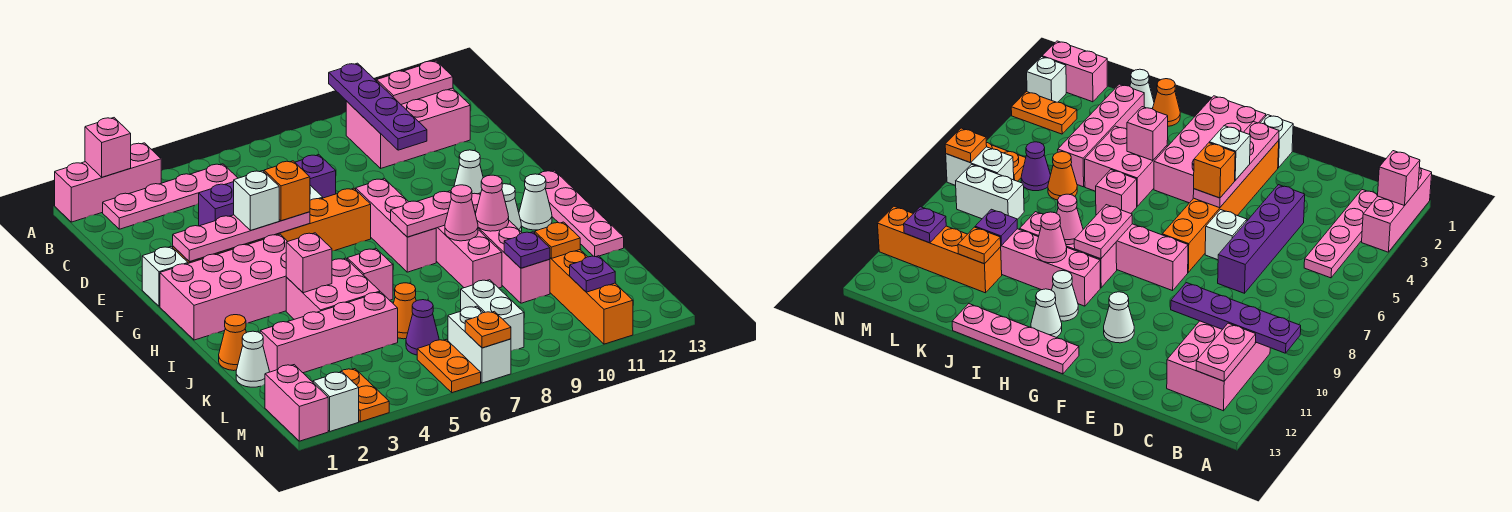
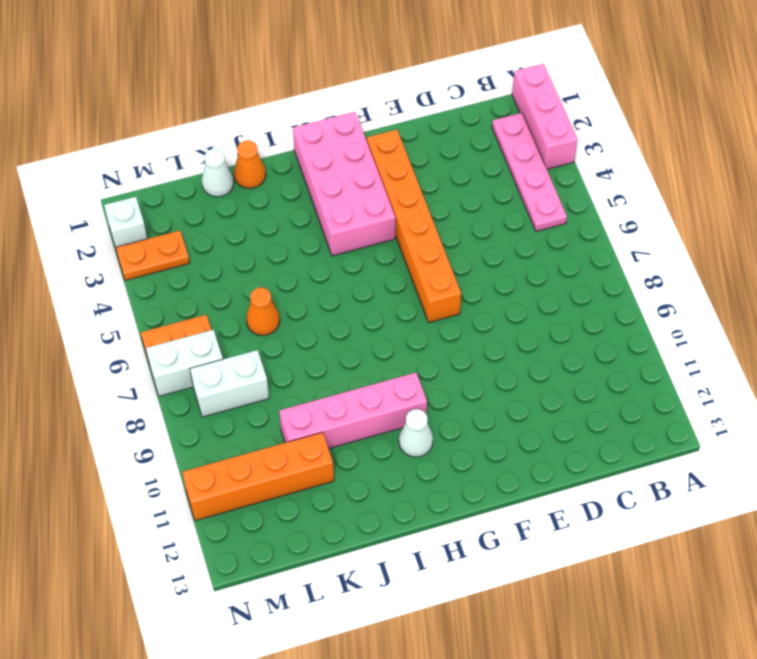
none -> pink brick B10:C12 level 1
none -> purple brick D4:D7 level 1
none -> white brick E6 level 1
none -> white brick F1 level 1

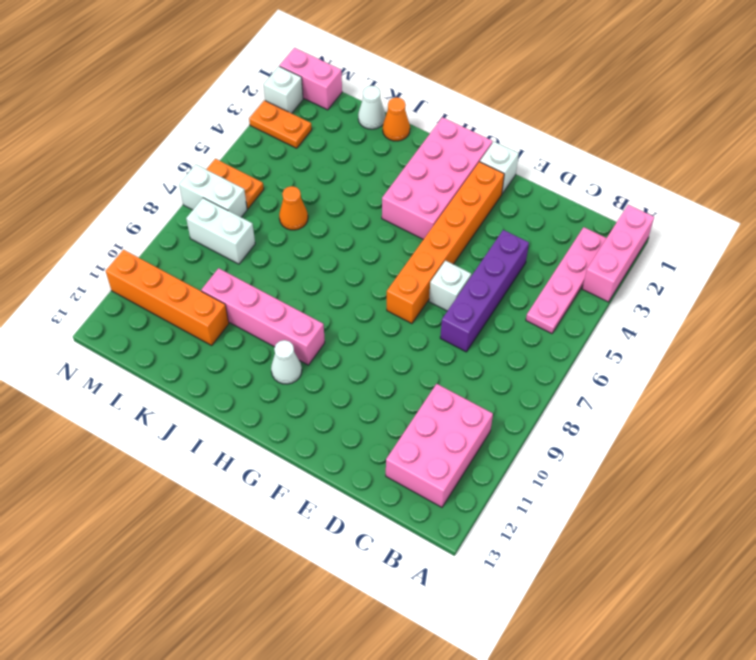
none -> pink brick F8:H8 level 1
none -> white cone F11 level 1
none -> pink plate G13:J13 level 1
none -> pink brick H9:J9 level 1

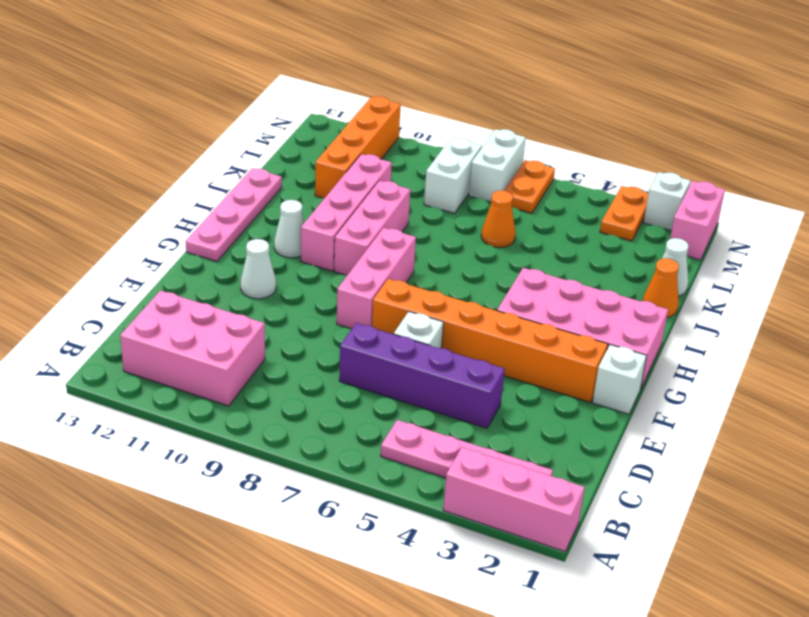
none -> white cone H12 level 1
none -> pink brick I4:J5 level 1
none -> pink brick I6 level 1
none -> pink brick K2:K5 level 1

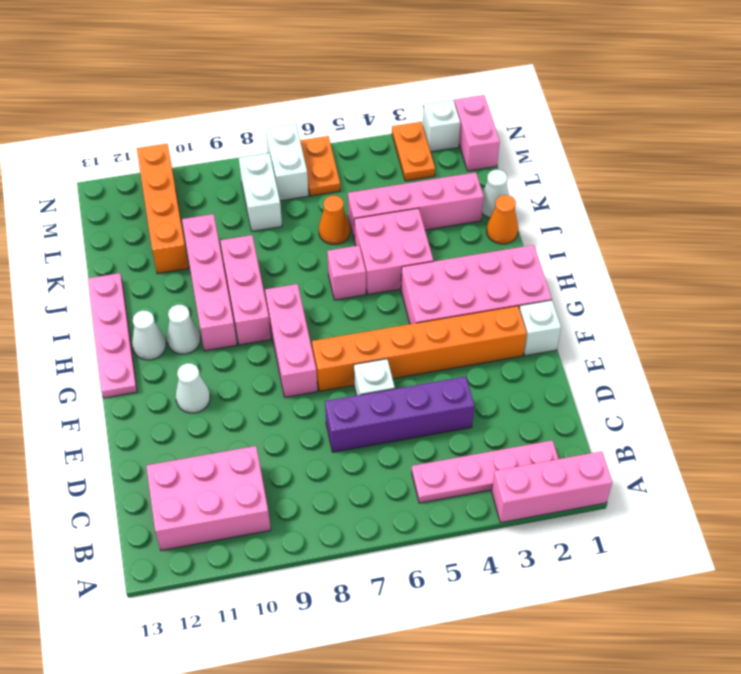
none -> purple cone L6 level 1
none -> pink brick A2 level 2
none -> purple plate A10:D10 level 2
none -> pink plate B11:B12 level 2

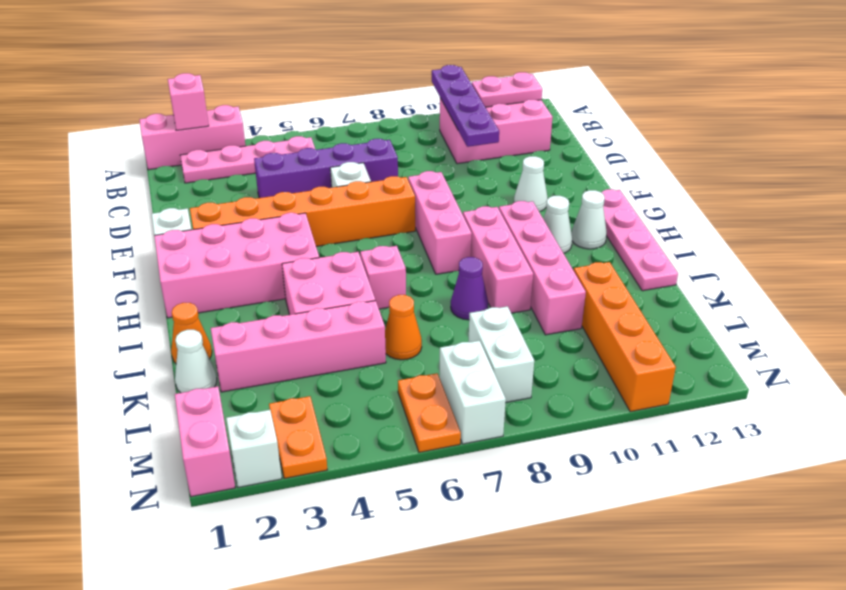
purple cone J8 level 1 -> purple cone L6 level 1
none -> pink plate F2:F5 level 2
none -> pink plate H8:H9 level 2
none -> pink brick I4 level 2
none -> pink cone I9 level 2

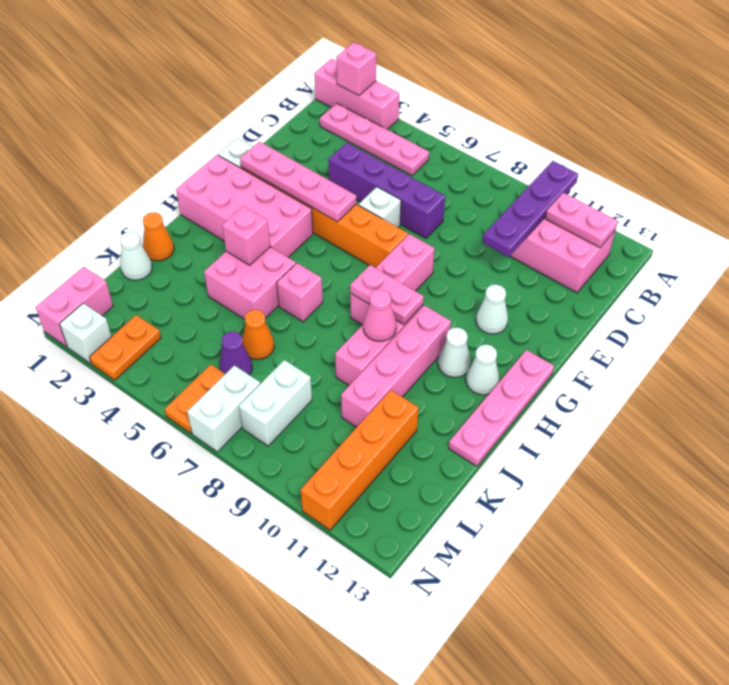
none -> pink brick K2:K5 level 1
none -> pink cone I10 level 2
none -> purple plate K10 level 2
none -> orange plate K11 level 2

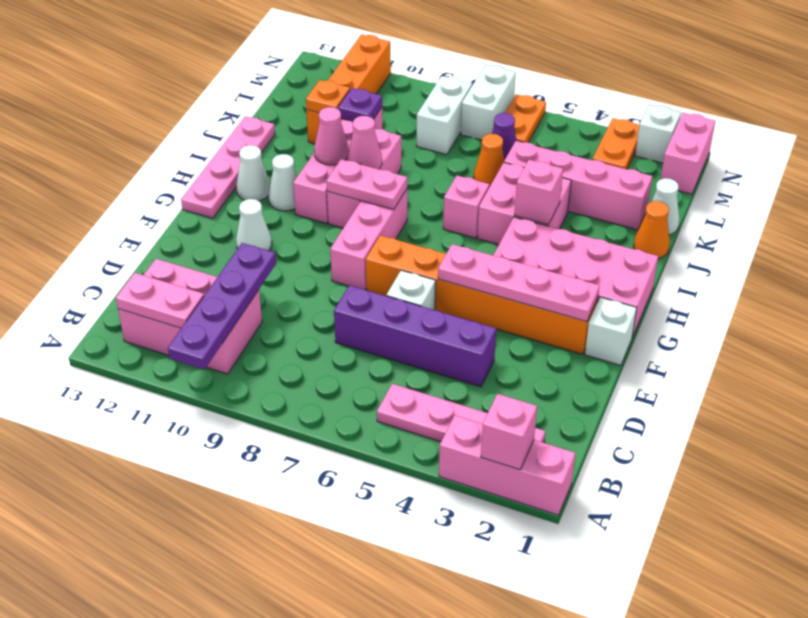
none -> purple plate M11 level 2
none -> orange plate N7 level 2
none -> white brick F4 level 3
none -> orange brick F5 level 3

